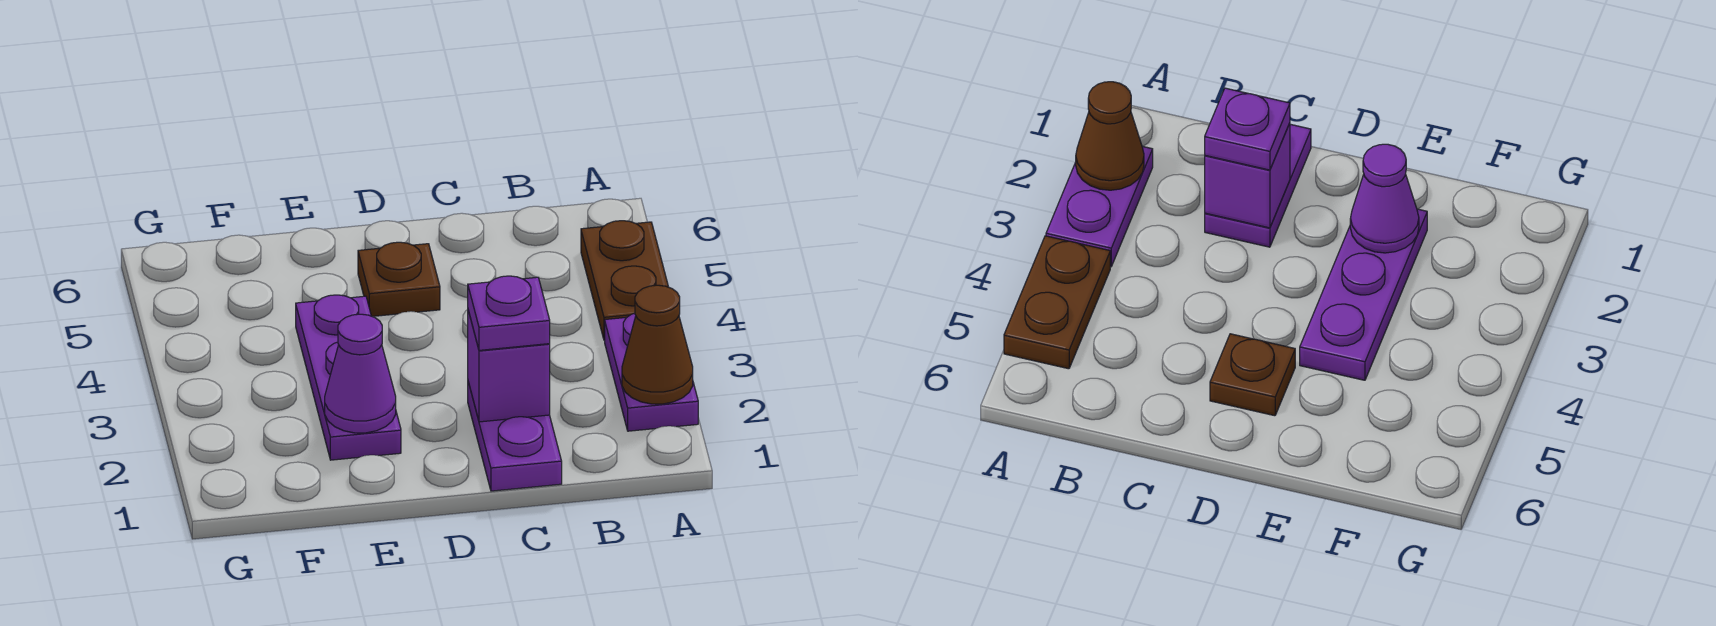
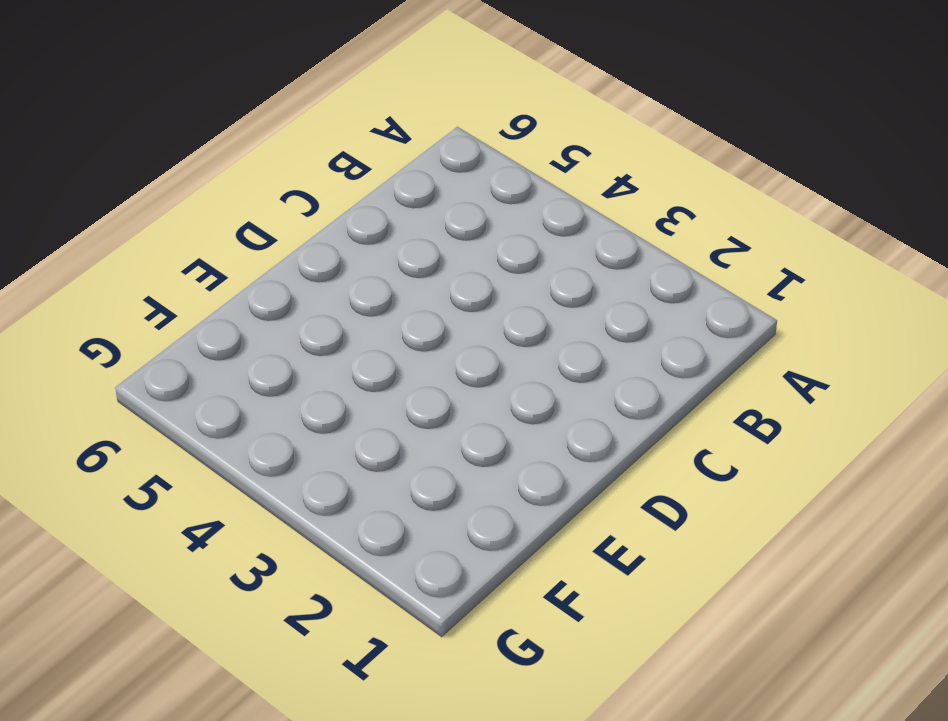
none -> purple plate A2:A3 level 1
none -> brown plate A4:A5 level 1

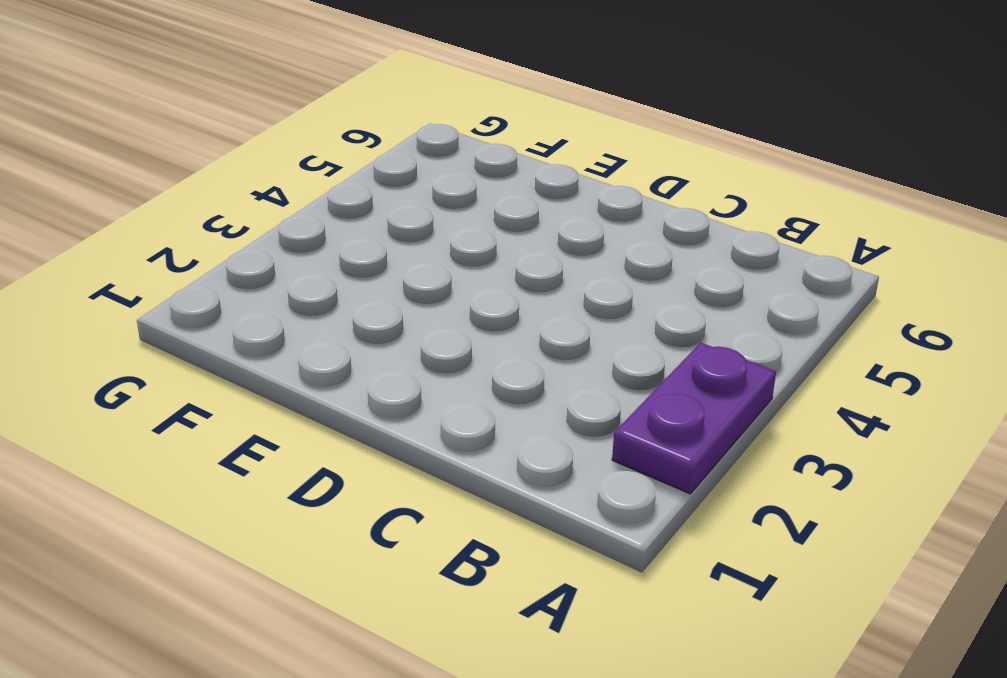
none -> brown plate A4:A5 level 1
none -> purple plate C1:C2 level 1

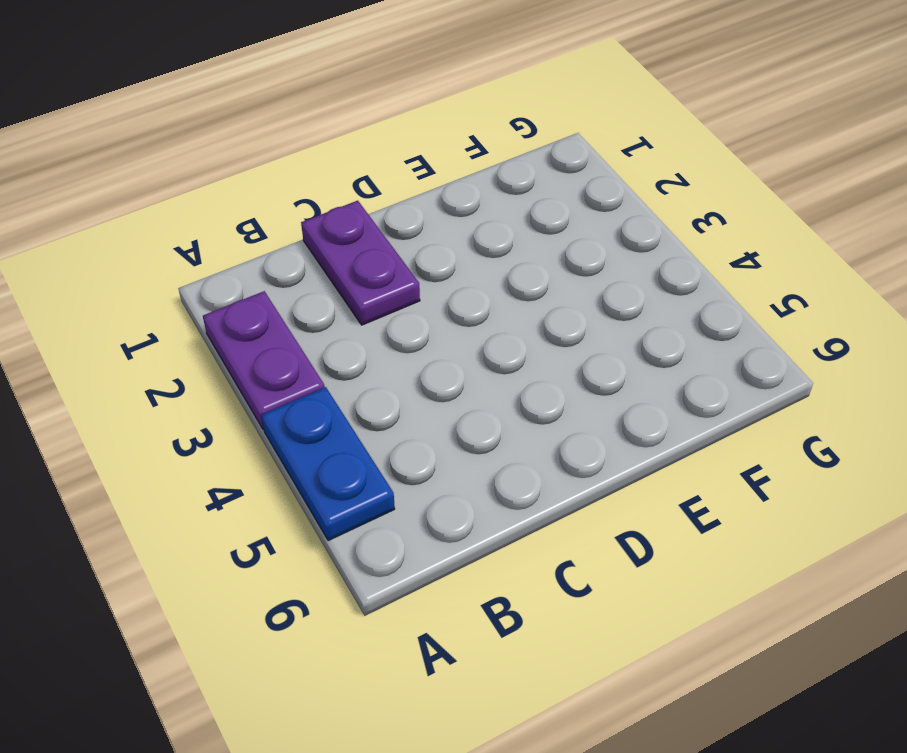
blue plate A4:A5 level 1 -> brown plate A4:A5 level 1
none -> brown plate D5 level 1
none -> purple plate E2:E4 level 1

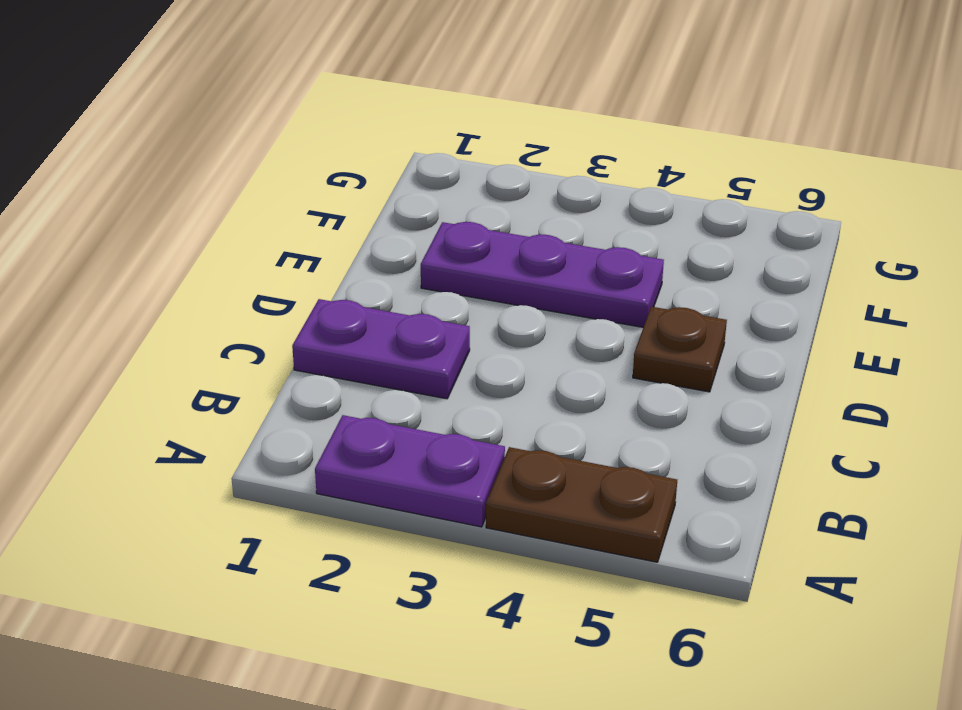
none -> brown cone A2 level 2
none -> purple brick C2 level 2

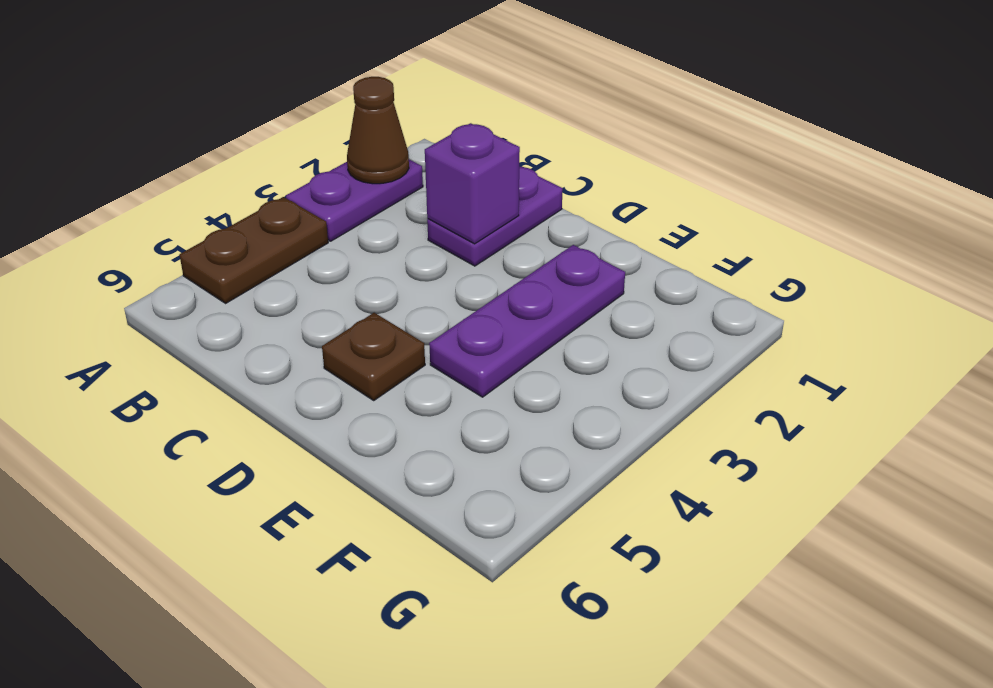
none -> purple cone E2 level 2
none -> purple plate C2 level 3

